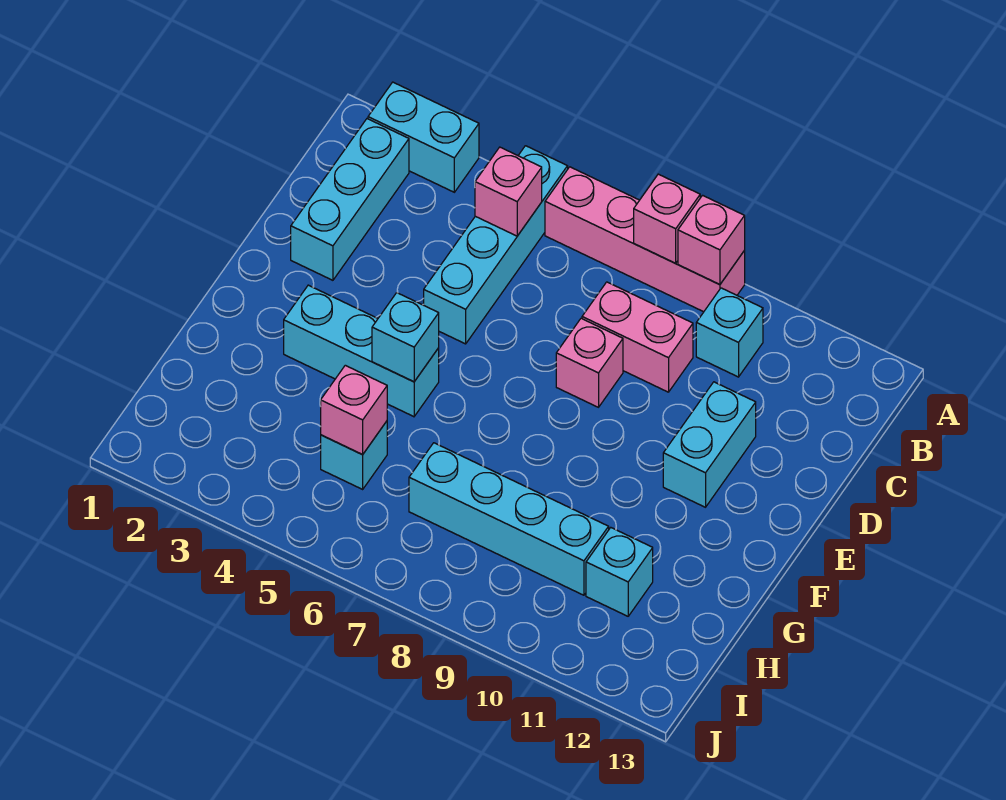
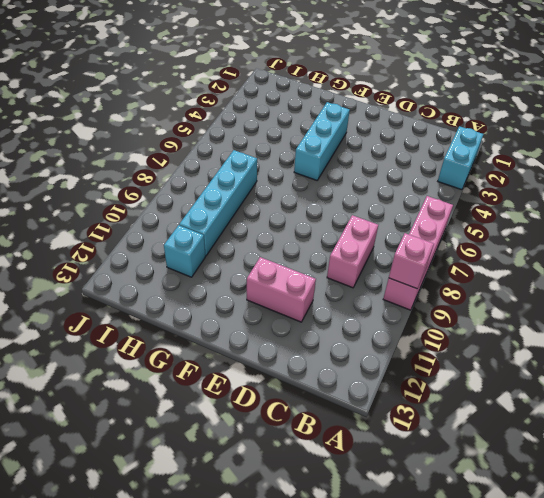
pink brick D11:E11 level 1 -> cyan brick D11:E11 level 1
none -> cyan brick A5:D5 level 1
none -> cyan brick B2:D2 level 1
none -> cyan brick B10 level 1

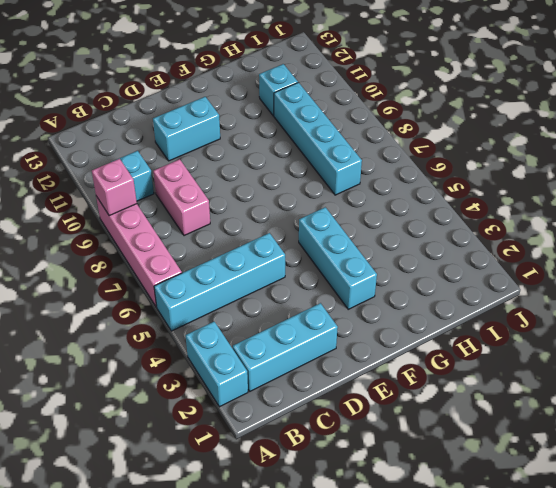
none -> pink brick D8 level 1
none -> cyan brick H5 level 1
none -> pink brick A8 level 2

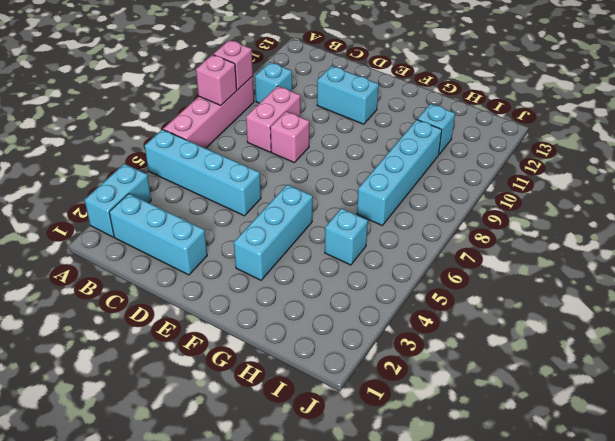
none -> pink brick B5 level 2
none -> cyan brick F5 level 2
none -> pink brick H5 level 2

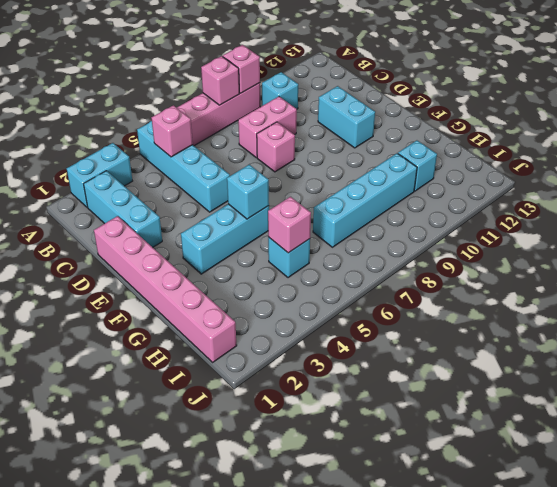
pink brick D1:I1 level 1 -> none

